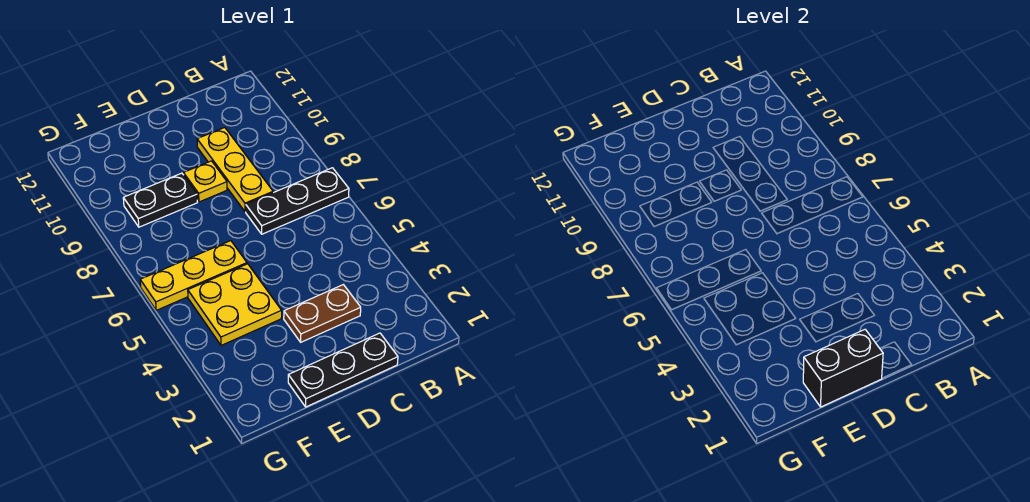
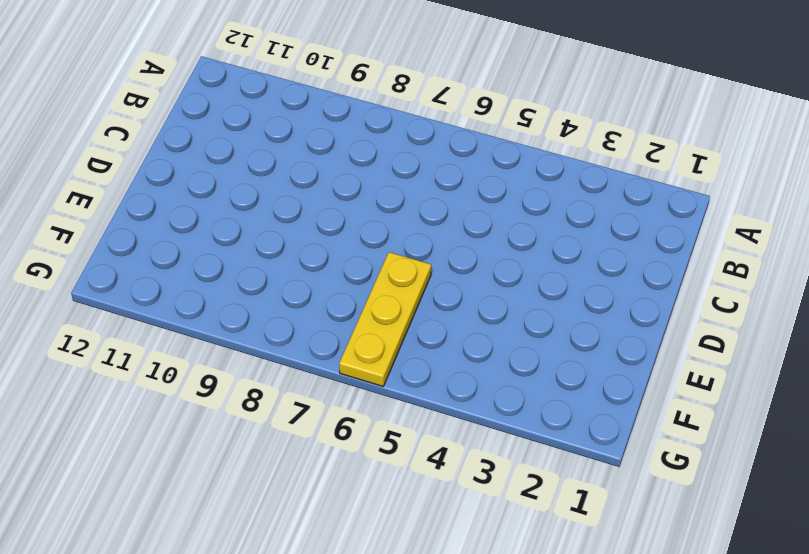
none -> black plate A7:C7 level 1
none -> black plate C1:E1 level 1

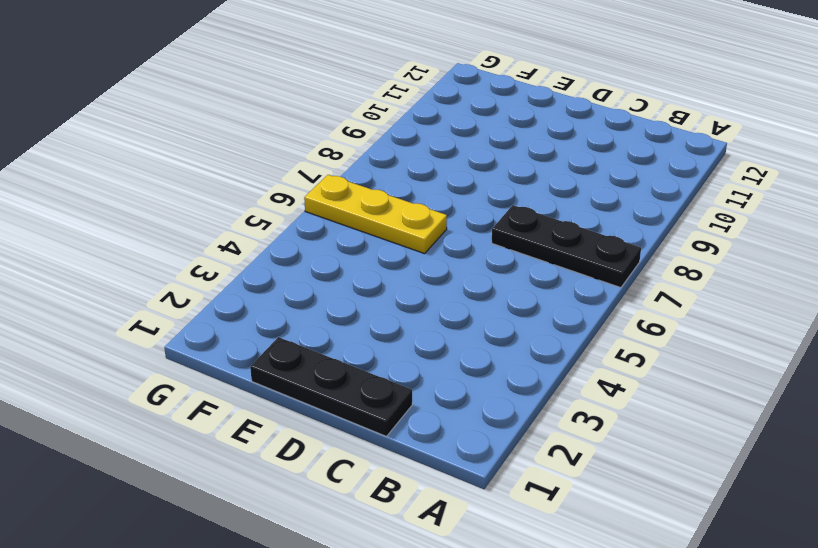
none -> brown plate C3:D3 level 1
none -> yellow plate C8:C10 level 1

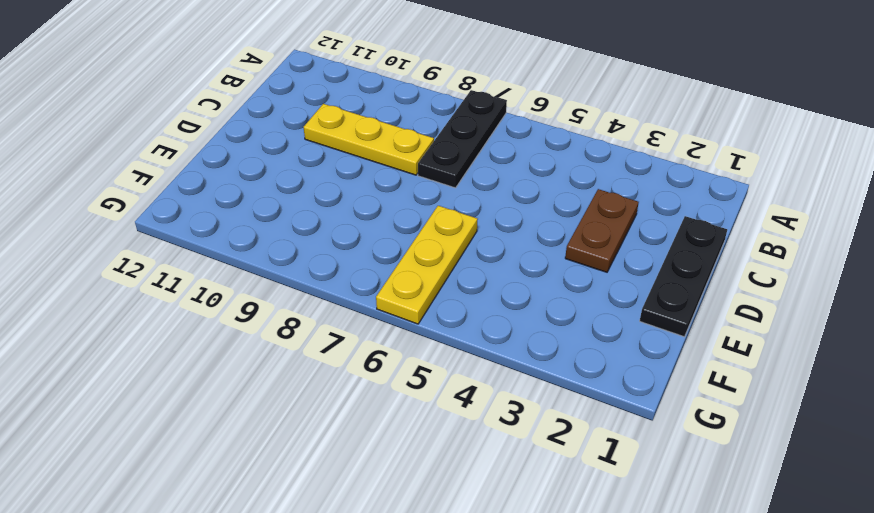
none -> yellow plate D9 level 1
none -> yellow plate E4:F5 level 1

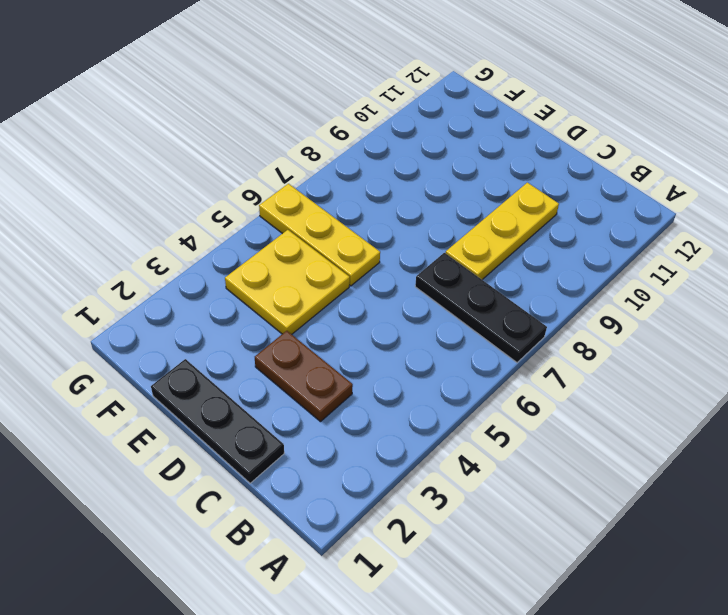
none -> yellow plate D9 level 1
none -> black plate E9:F9 level 1

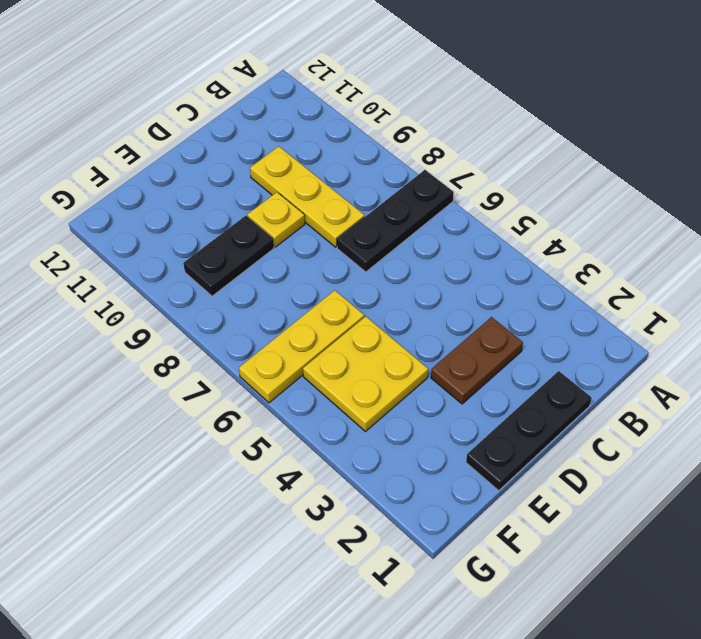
none -> black brick D1:E1 level 2

